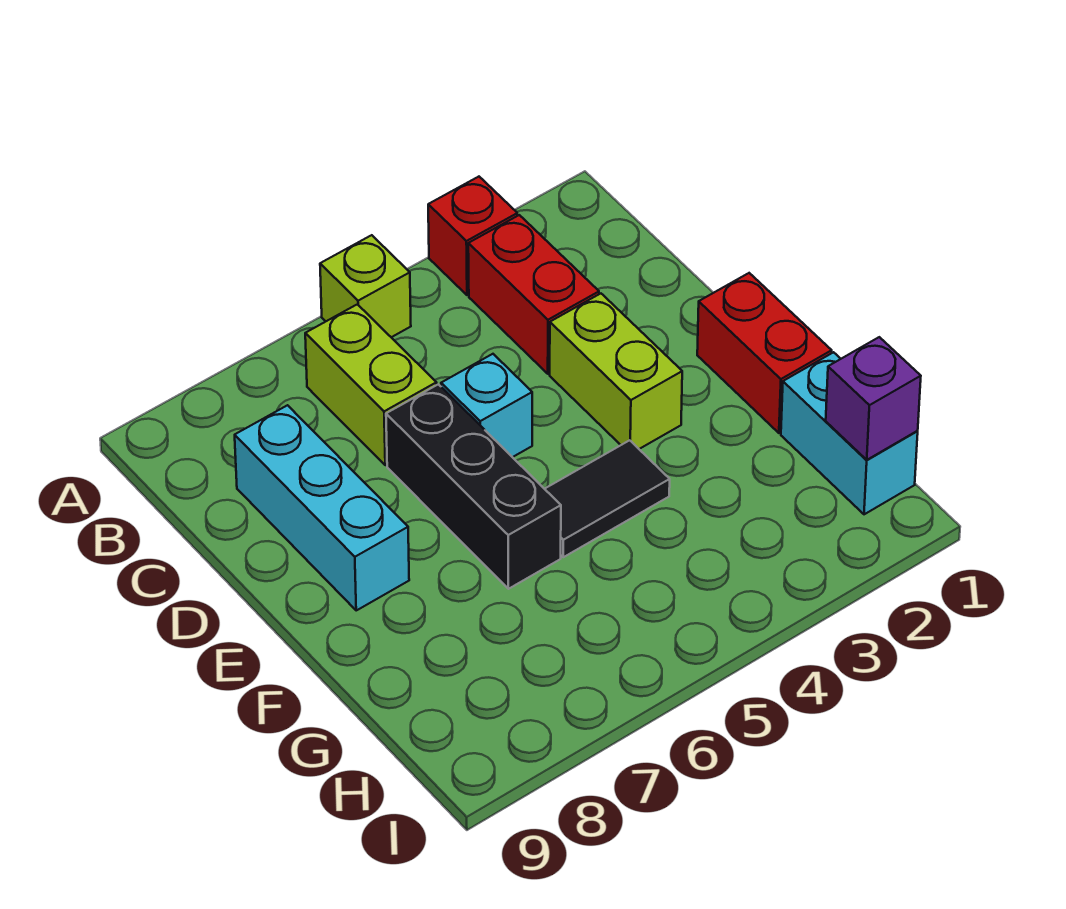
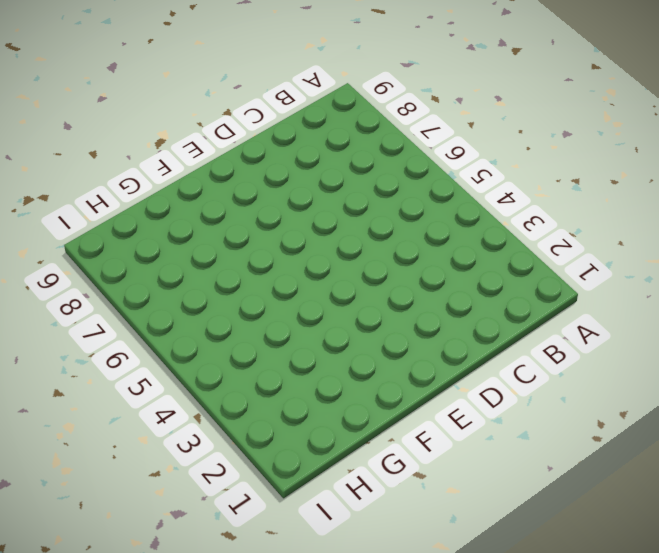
none -> red brick A3 level 1
none -> lime brick A5 level 1
none -> red brick B3:C3 level 1

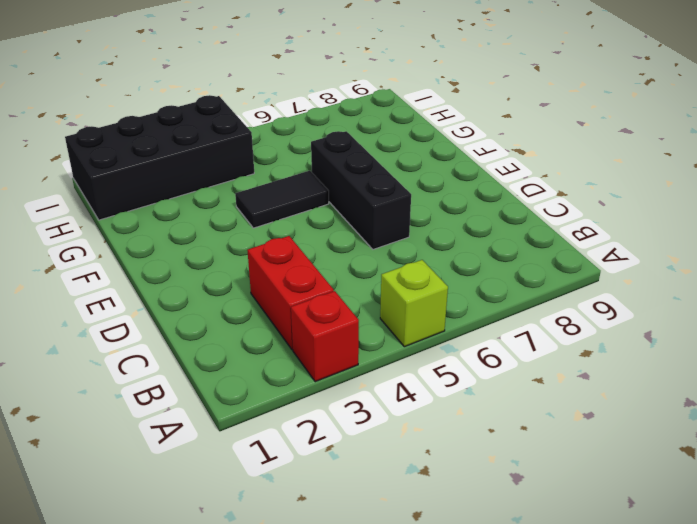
black brick H1:I4 level 1 -> cyan brick G1:H1 level 1
none -> lime brick B6:C6 level 1
none -> cyan brick C8:E8 level 1
none -> lime brick D3:E3 level 1

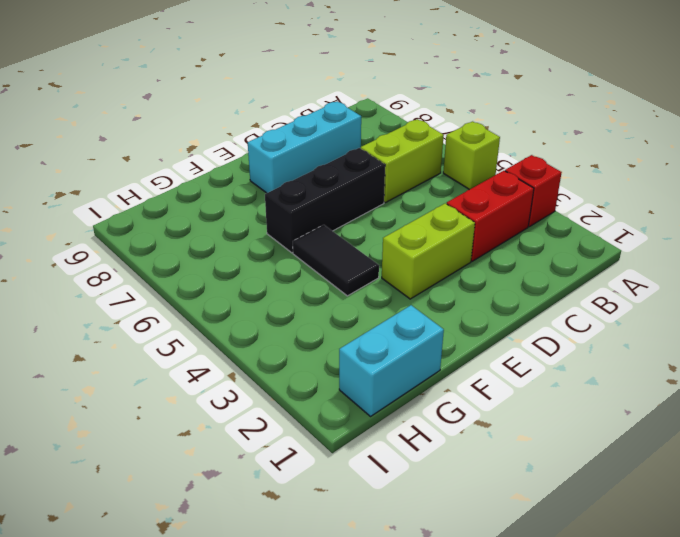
none -> cyan brick D5 level 1
none -> red brick E1:F1 level 1
none -> purple brick H1 level 2

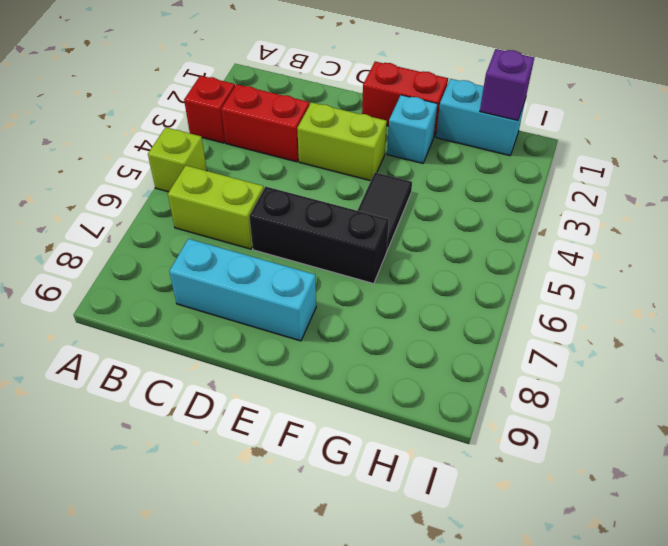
cyan brick F2 level 1 -> cyan brick D5 level 1

